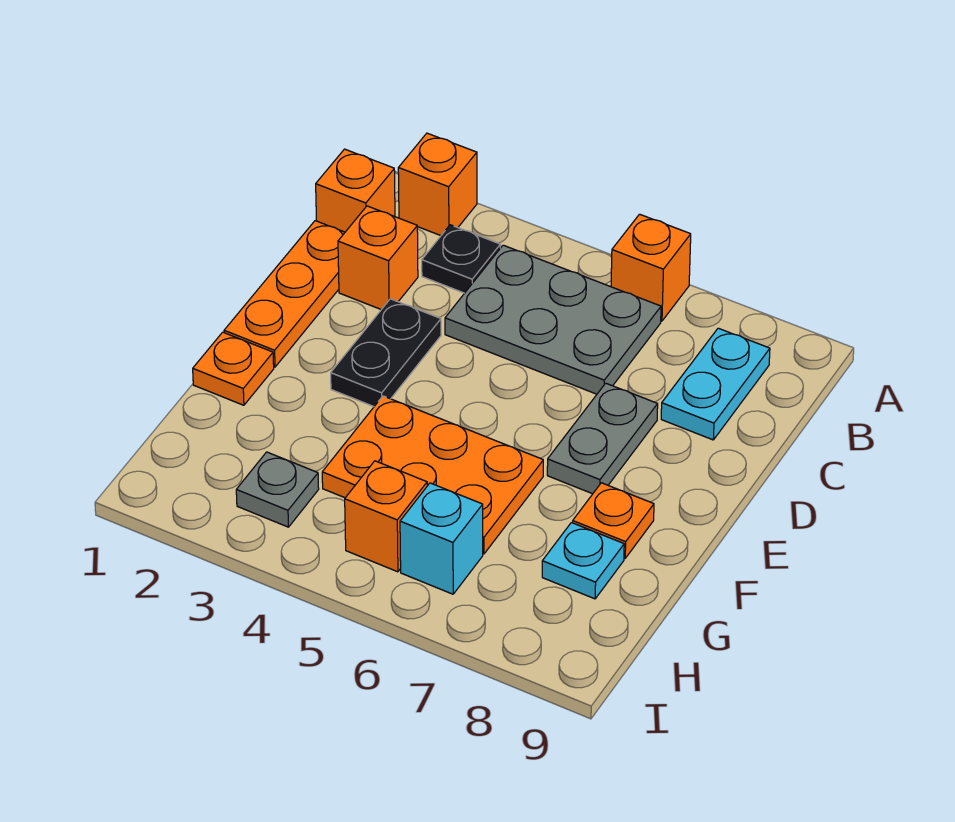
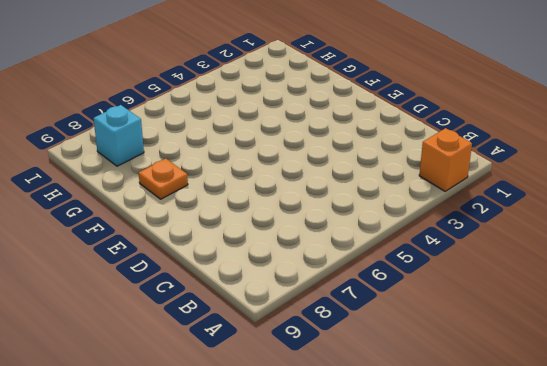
cyan brick H8 level 1 -> cyan brick H6 level 1
none -> orange brick A6 level 1
none -> orange brick B1 level 1
none -> black plate B3 level 1

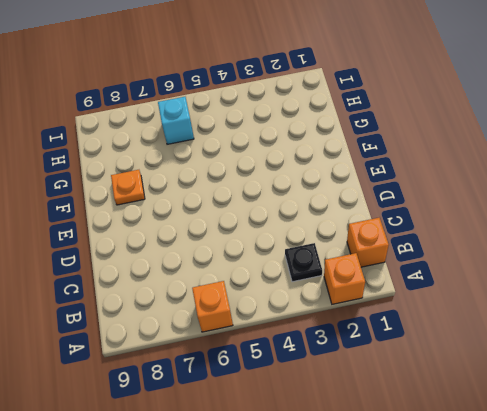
none -> grey plate B4:C6 level 1
none -> cyan plate B8:C8 level 1
none -> orange plate C1:E1 level 1

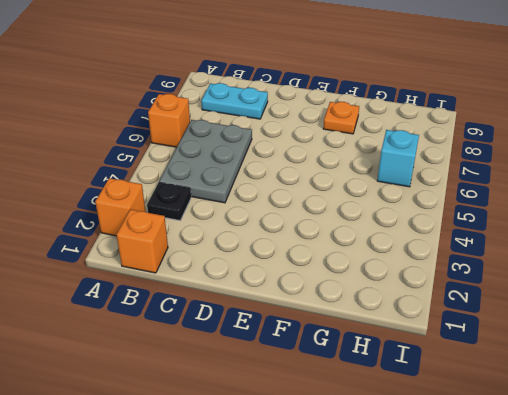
none -> orange plate C1:E1 level 1
none -> orange brick C2 level 1
none -> black plate D3:E3 level 1

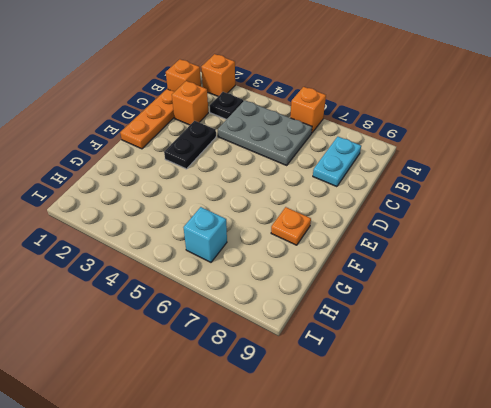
none -> grey plate D7:E7 level 1
none -> orange plate F1 level 1
none -> orange plate F4:G6 level 1

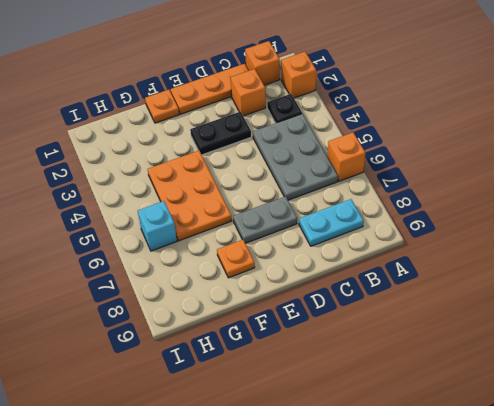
none -> cyan plate G8 level 1
none -> grey plate H3 level 1
none -> orange brick H5 level 1

